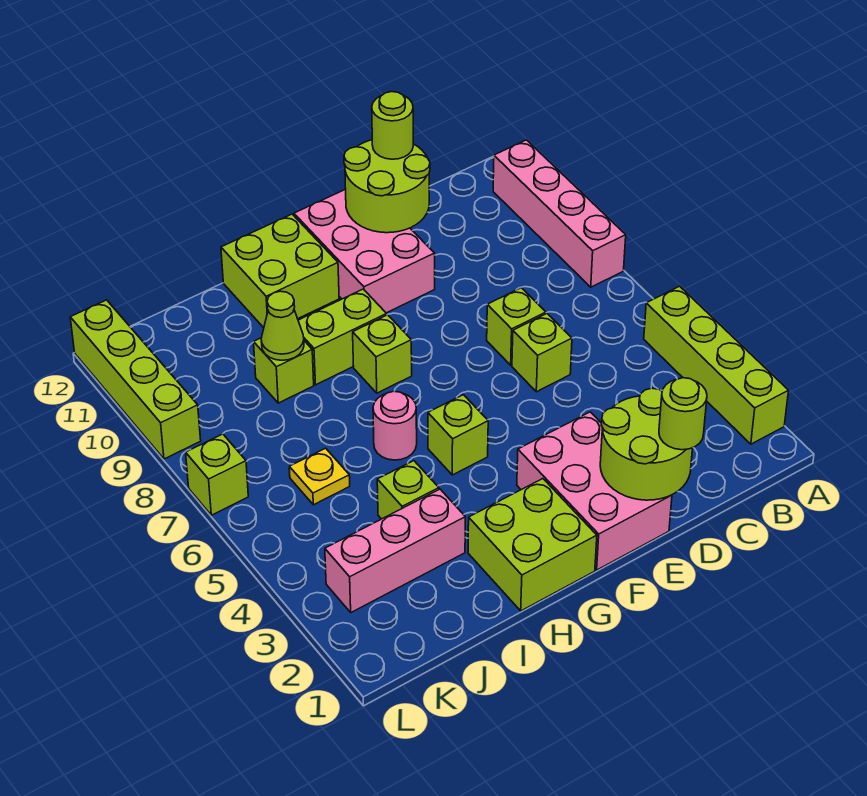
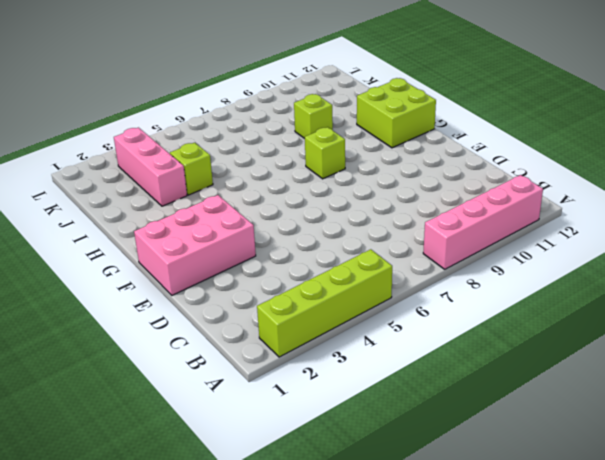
none -> lime brick D6 level 1
none -> lime brick D7 level 1
none -> pink brick E10:F12 level 1

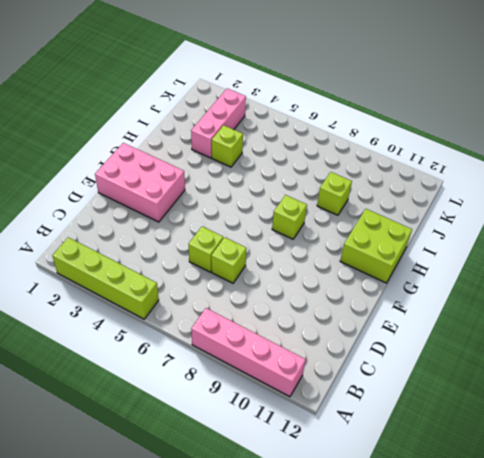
none -> pink brick E10:F12 level 1
none -> lime brick G1:H2 level 1
none -> lime brick G5 level 1

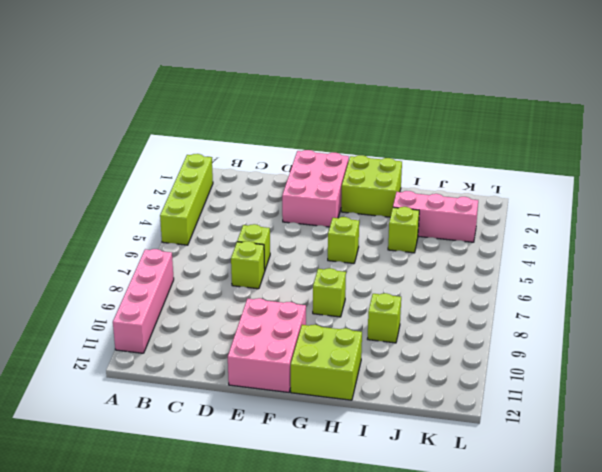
none -> lime brick G9:H9 level 1
none -> pink round brick H6 level 1
none -> yellow plate J6 level 1

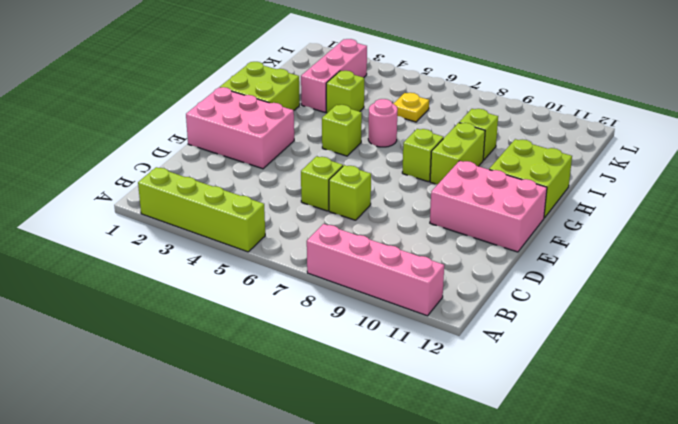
none -> lime brick L7 level 1
none -> lime brick L9:L12 level 1
none -> lime round brick D1:E2 level 2

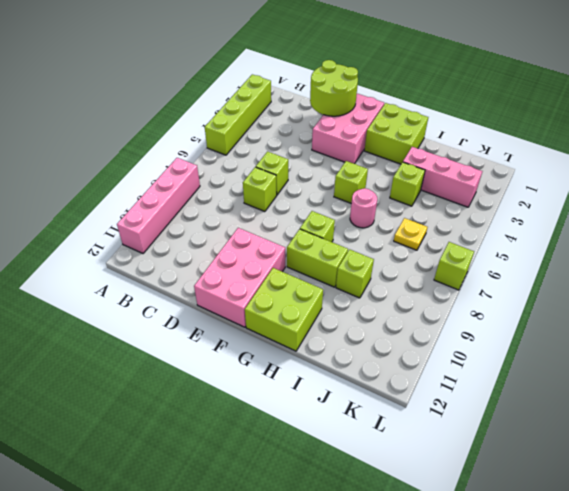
none -> lime brick L9:L12 level 1
none -> lime round brick D11:E12 level 2
none -> lime cone I9 level 2

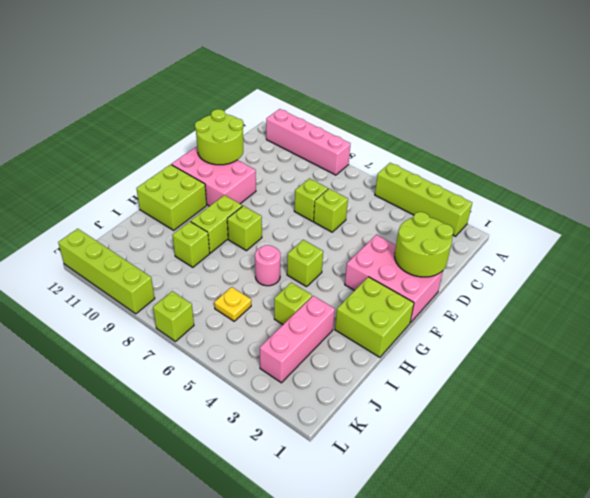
none -> lime cone I9 level 2
none -> lime round brick D1 level 3
none -> lime round brick D12 level 3

